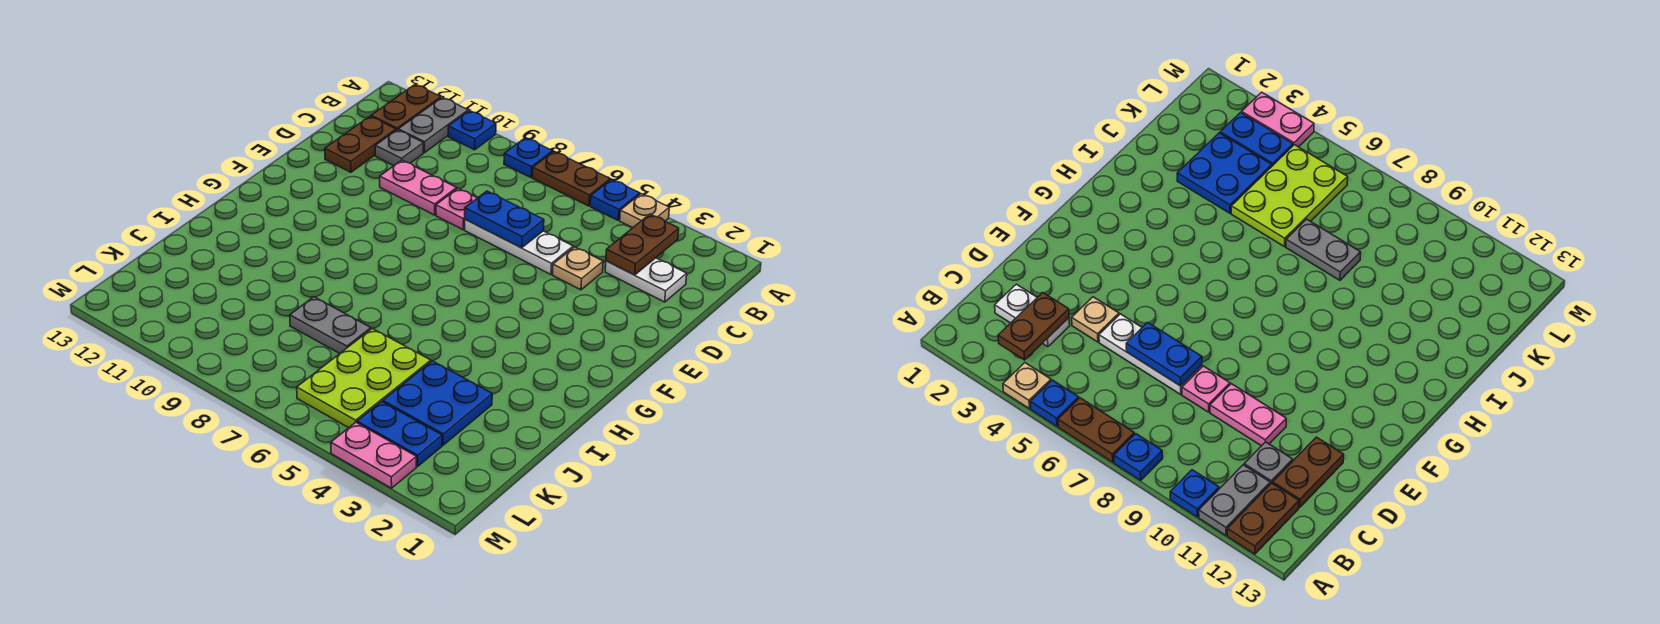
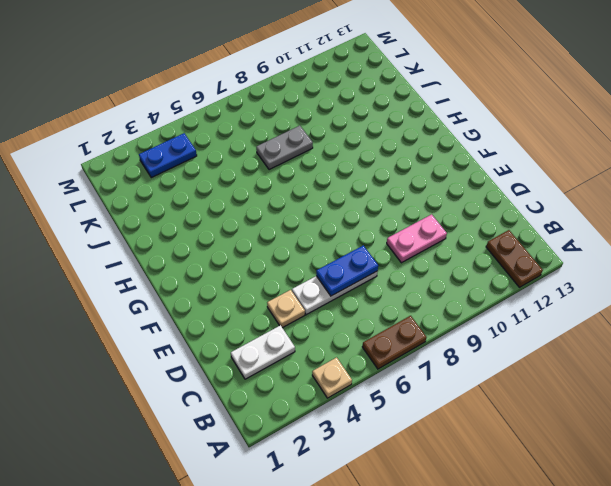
none -> blue plate A5 level 1
none -> blue plate A8 level 1
none -> blue plate A10 level 1

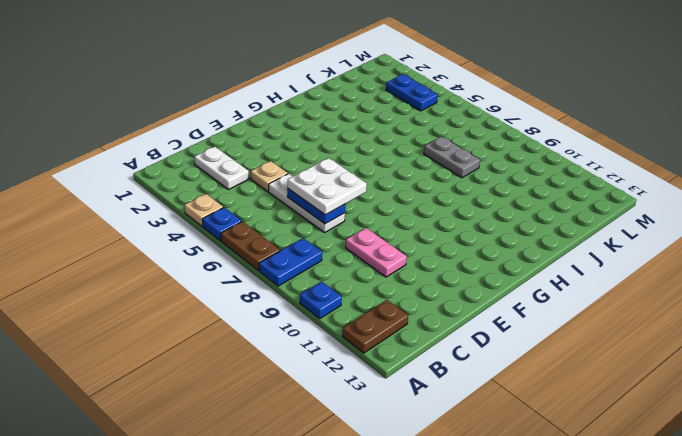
blue plate A8:B8 level 1 -> blue plate A8 level 1
white plate D6:E7 level 3 -> none
none -> grey plate A11:B11 level 1
none -> grey plate C11 level 1
none -> brown plate C12:D12 level 1

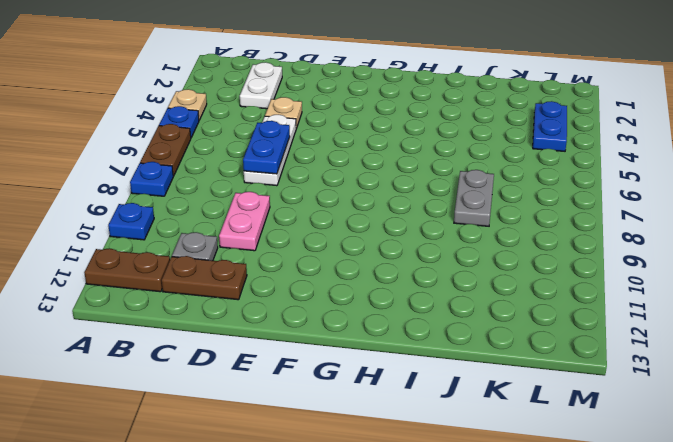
none -> grey plate A11:B11 level 1
none -> pink plate D8 level 1
none -> blue plate J3:K4 level 1

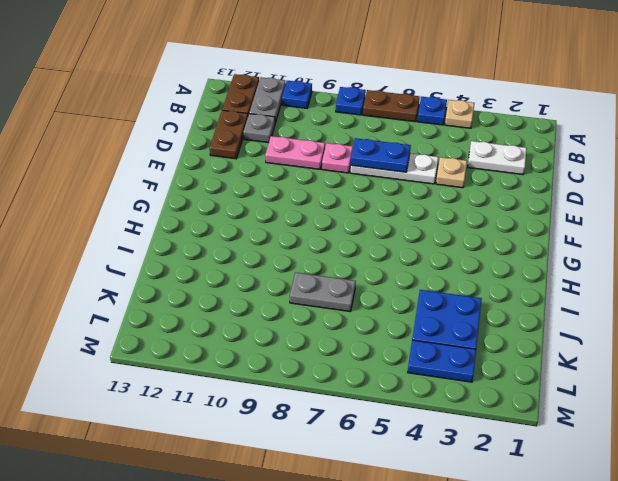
none -> lime plate J5:L6 level 1
none -> pink plate M3:M4 level 1
none -> brown plate B3:C3 level 2

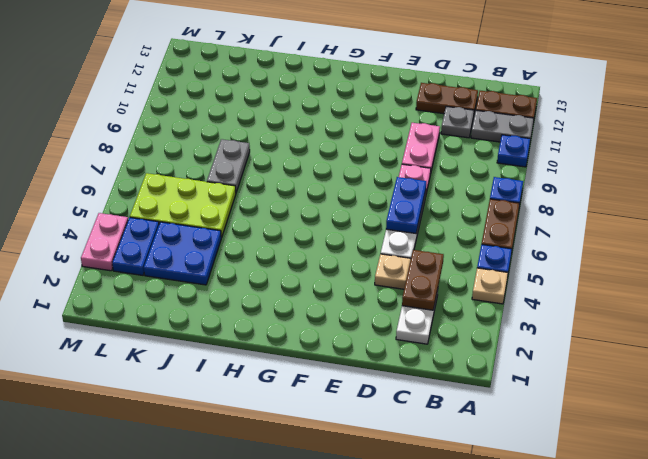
brown plate C3:C4 level 2 -> brown plate B3:C3 level 2

